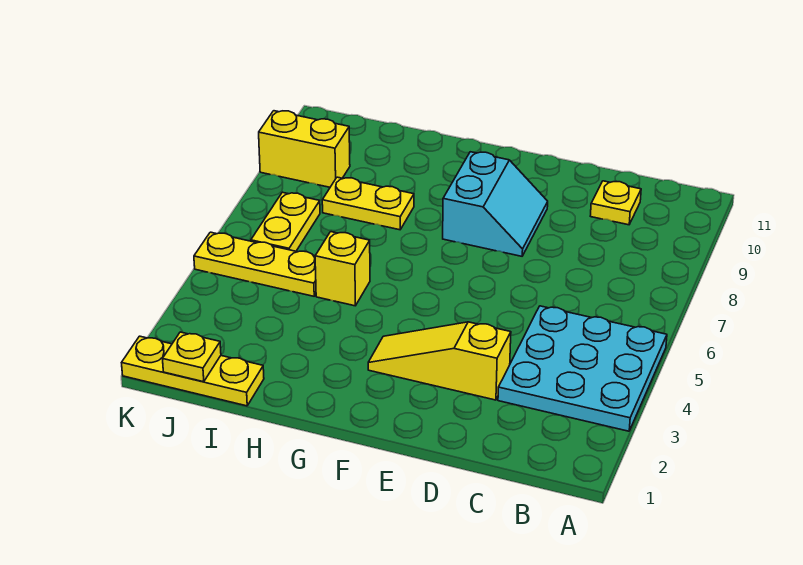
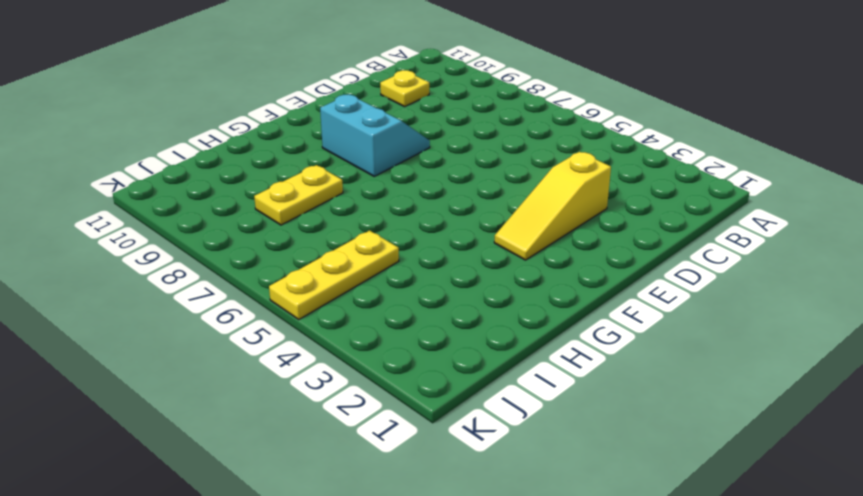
none -> cyan plate A3:C5 level 1
none -> yellow brick H5 level 1

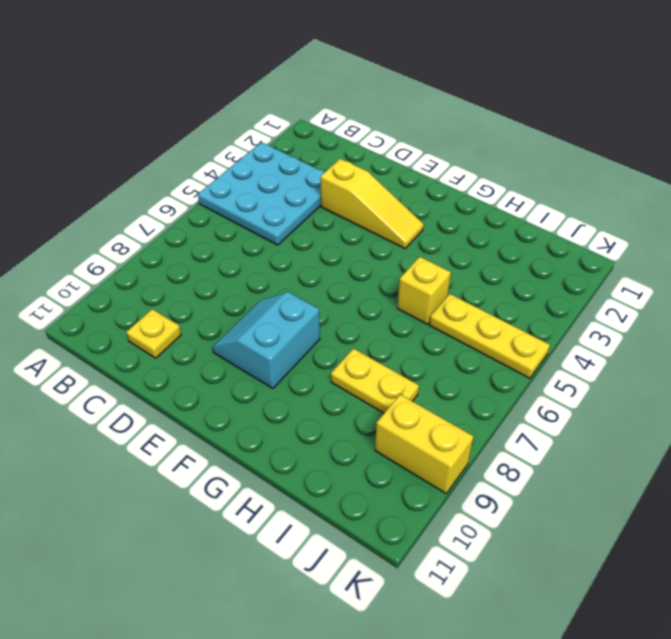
none -> yellow plate I1:K1 level 1
none -> yellow plate J6:J7 level 1

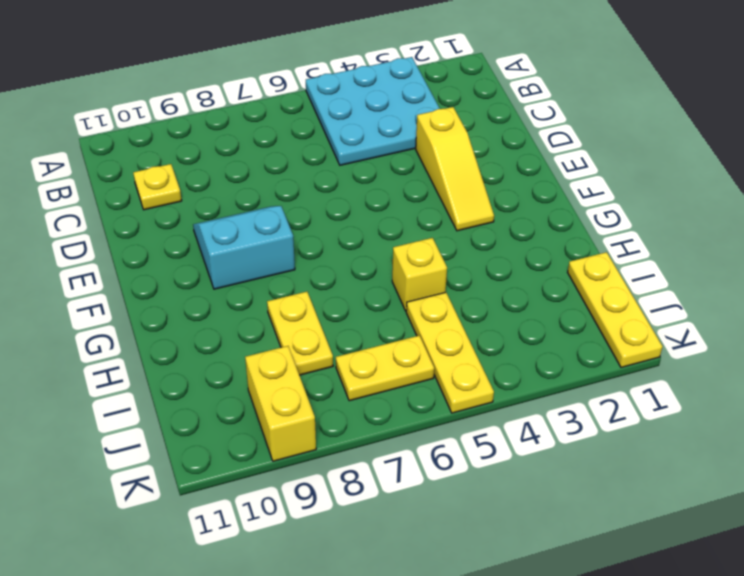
none -> yellow plate J1 level 2

